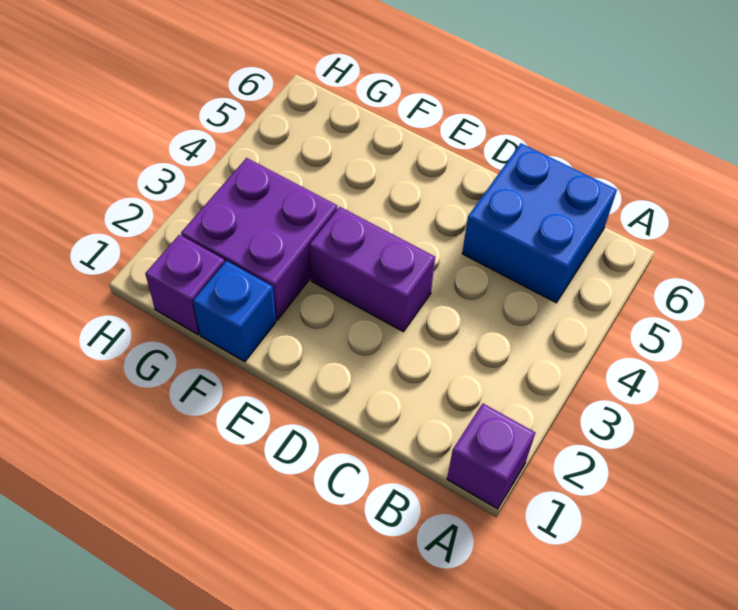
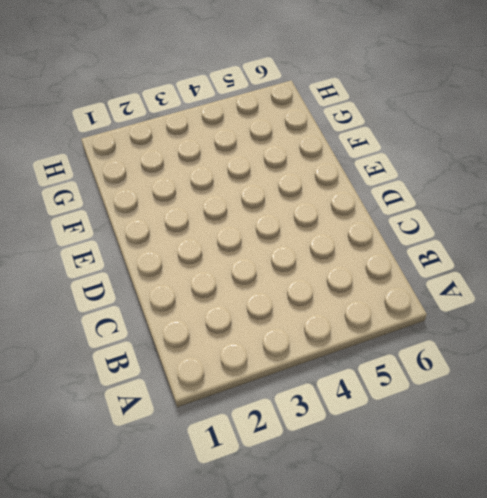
none -> purple brick A1 level 1
none -> blue brick B5:C6 level 1

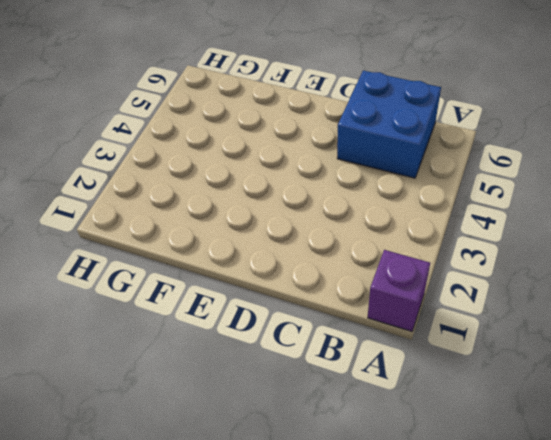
none -> purple brick D3:E3 level 1
none -> blue brick F1 level 1

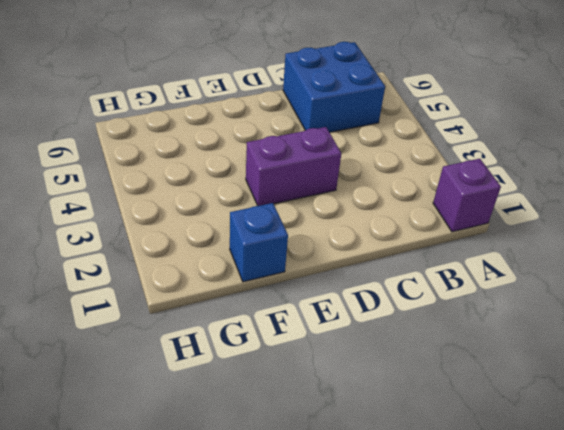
none -> purple brick F2:G3 level 1
none -> purple brick G1 level 1

